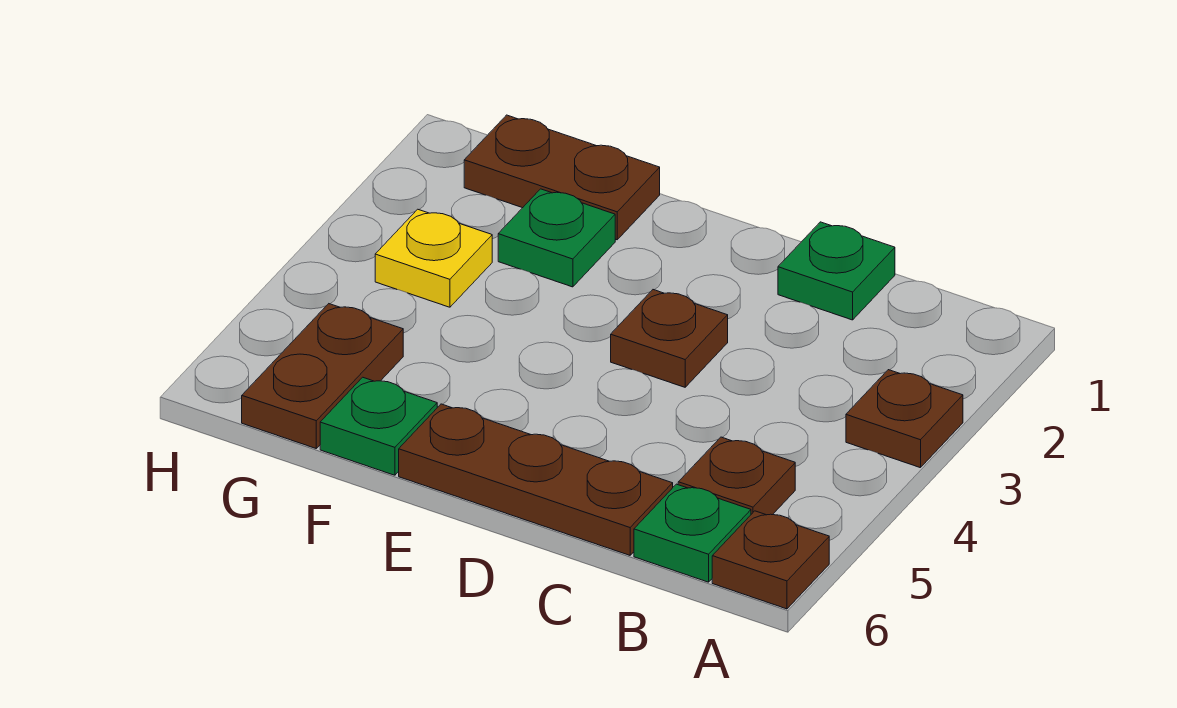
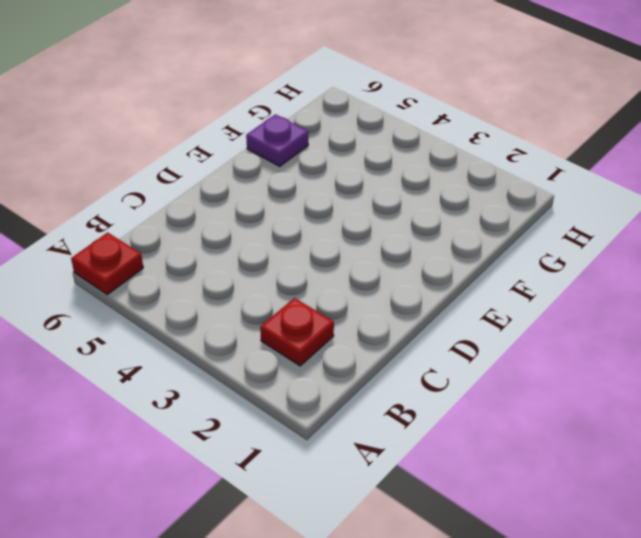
red plate A6 level 1 -> brown plate A6 level 1
red plate B2 level 1 -> none
purple plate F6 level 1 -> green plate F6 level 1
none -> brown plate A3 level 1
none -> brown plate B5 level 1
none -> green plate B6 level 1

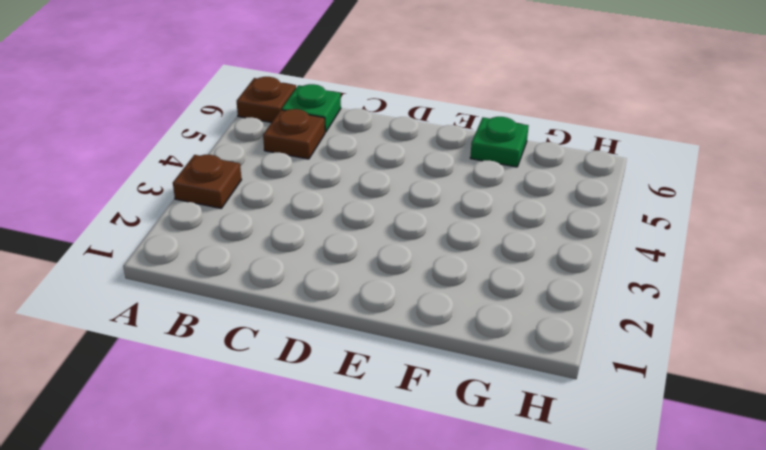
none -> green plate C1 level 1
none -> brown plate C6:E6 level 1
none -> brown plate D3 level 1

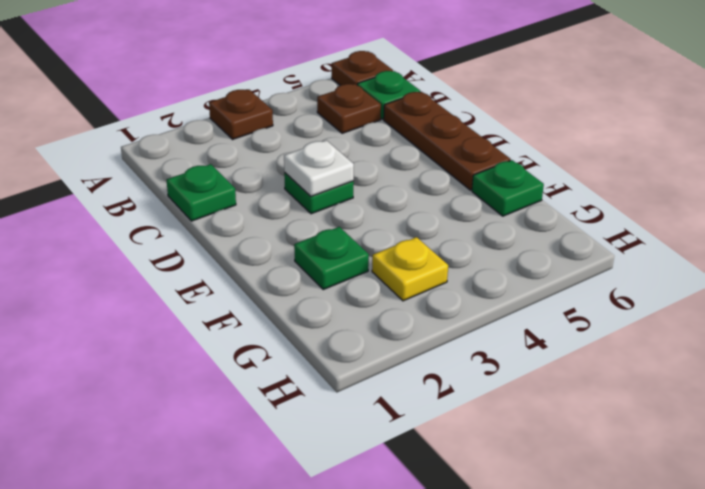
green plate D3 level 1 -> brown plate D3 level 1
white plate D3 level 2 -> none
none -> brown plate F1:G1 level 1
none -> brown plate G5:G6 level 1

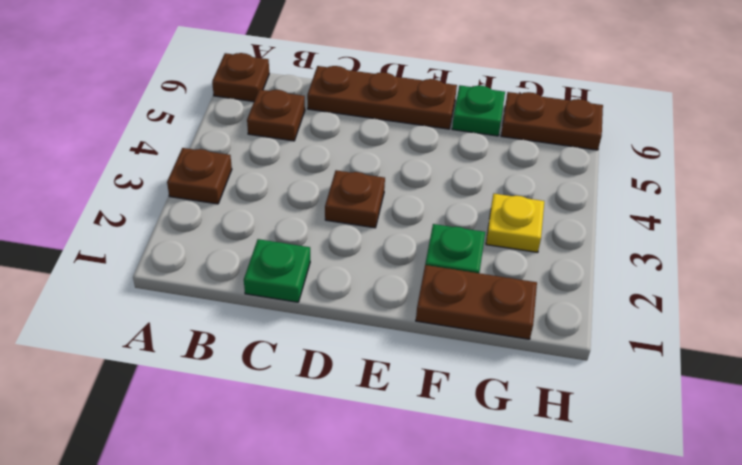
brown plate G6:H6 level 1 -> brown plate G5:G6 level 1
none -> green plate B6 level 1

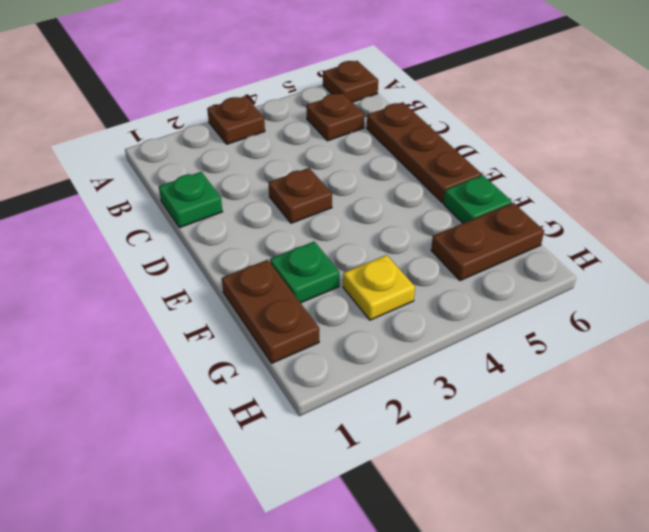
none -> green plate B6 level 1

